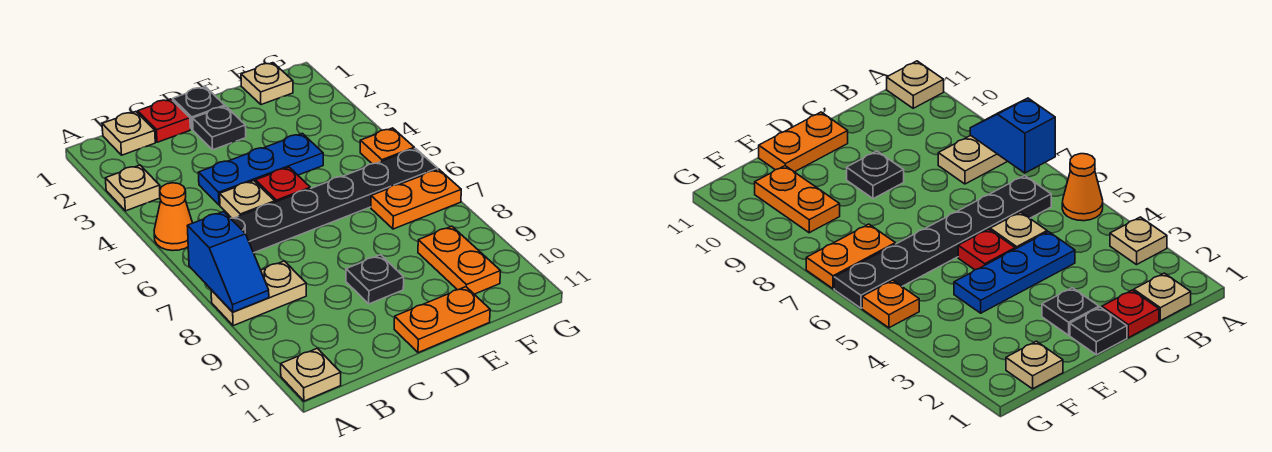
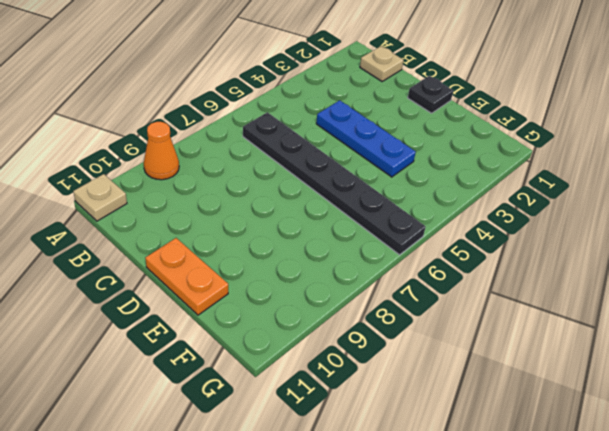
orange cone A9 level 1 -> orange cone A5 level 1
none -> tan plate A3 level 1
none -> tan plate A8:B8 level 1
none -> red plate C1 level 1

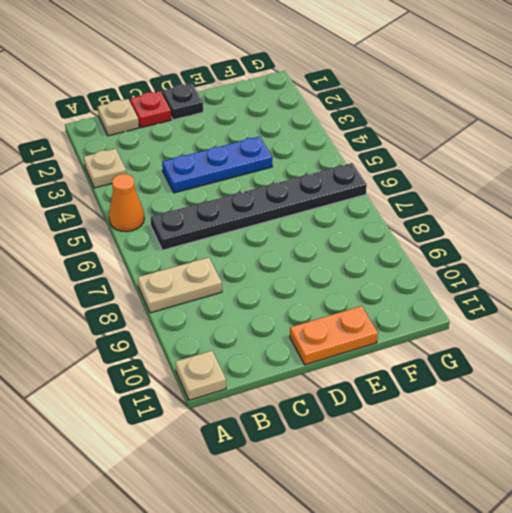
none -> tan plate C5 level 1
none -> black plate D2 level 1
none -> red plate D5 level 1

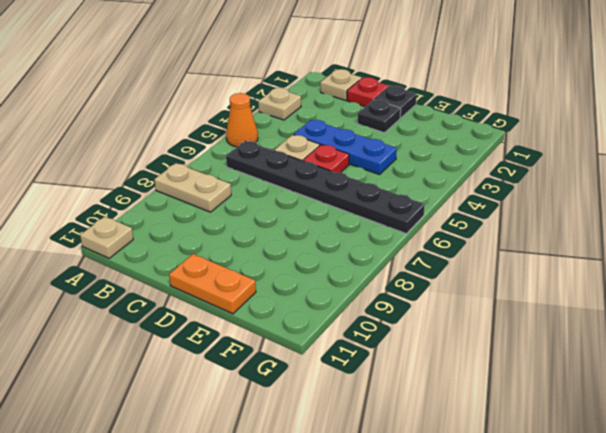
none -> black plate D9 level 1
none -> tan plate F1 level 1
none -> orange plate F7:G7 level 1

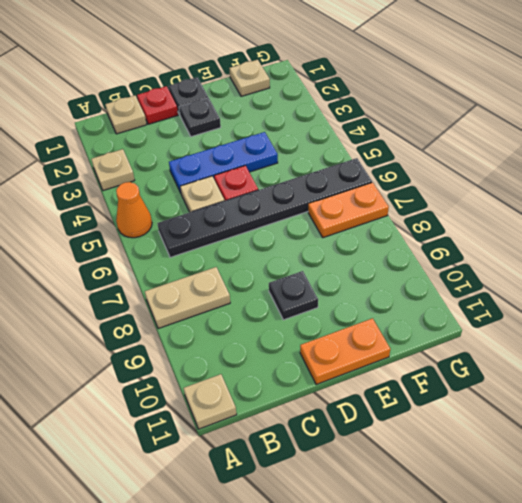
none -> orange plate F9:F10 level 1
none -> orange plate G5 level 1
none -> blue slope A7:A8 level 2 top 7

